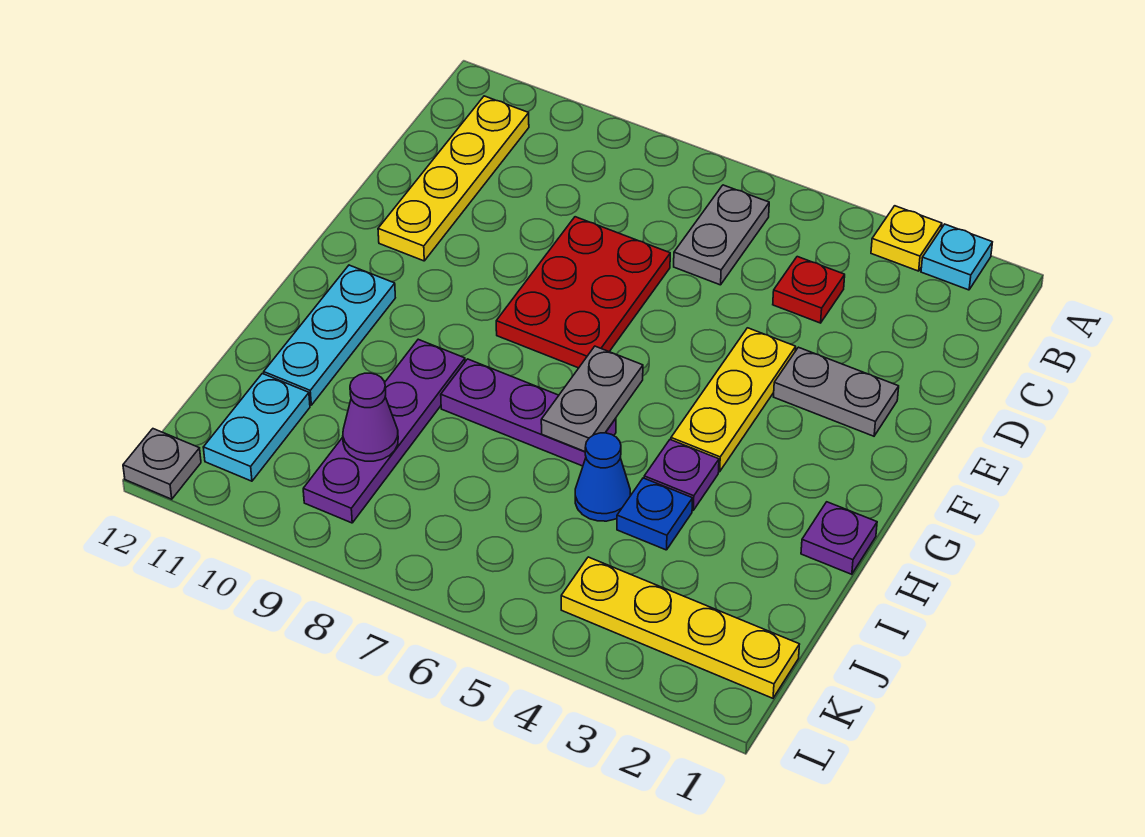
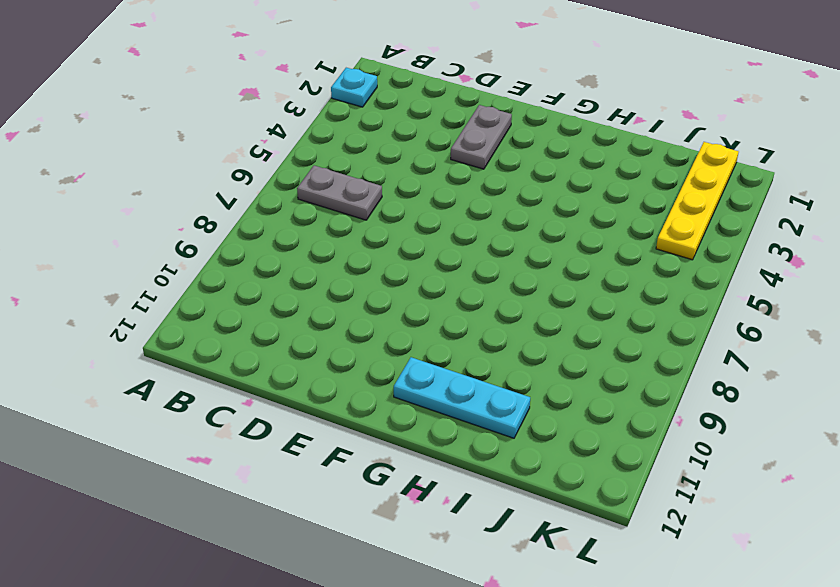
none -> yellow plate A3 level 1
none -> yellow plate B11:E11 level 1
none -> red plate C4 level 1

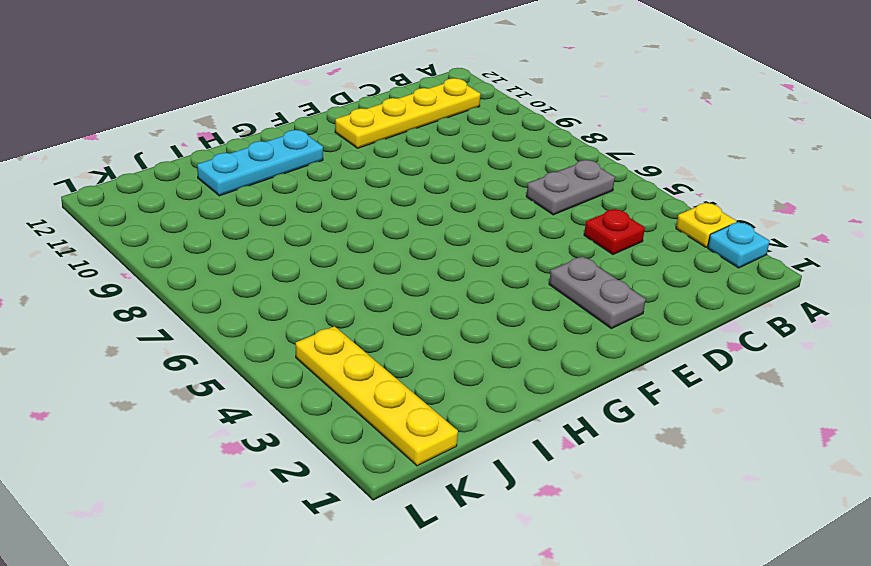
none -> red plate D7:F8 level 1
none -> yellow plate E4:G4 level 1
none -> purple plate H1 level 1

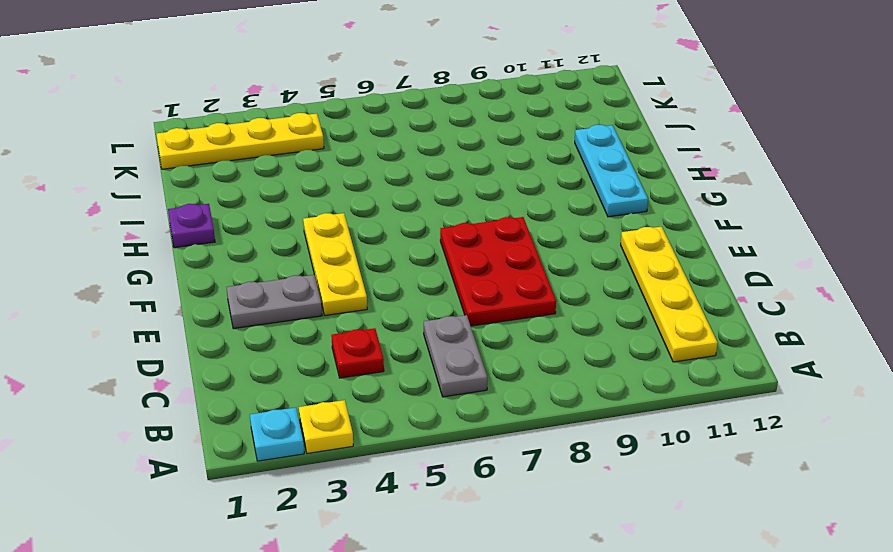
none -> purple plate H4 level 1
none -> purple plate H6:H8 level 1
none -> purple plate H9:K9 level 1

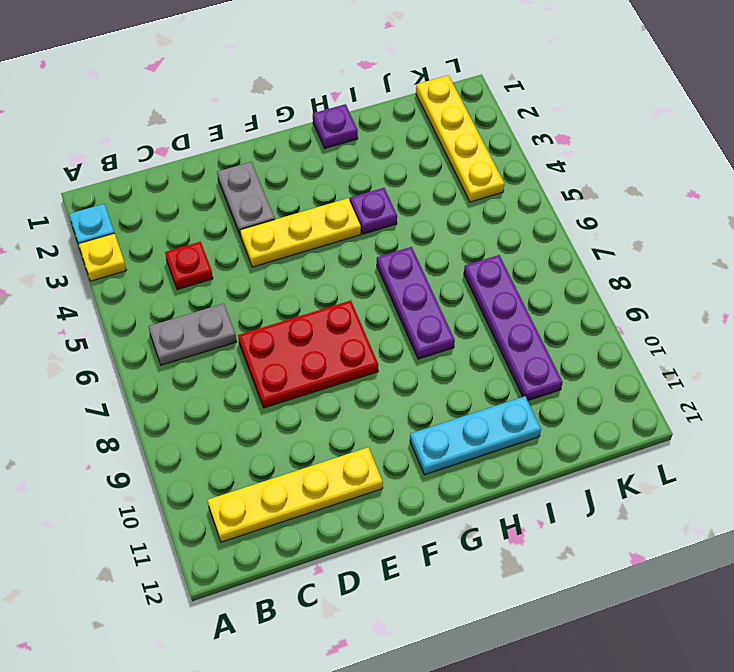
purple plate J7:J10 level 1 -> purple plate H9:K9 level 1
none -> blue plate I4 level 1
none -> blue cone I5 level 1
none -> cyan plate J11:K11 level 1

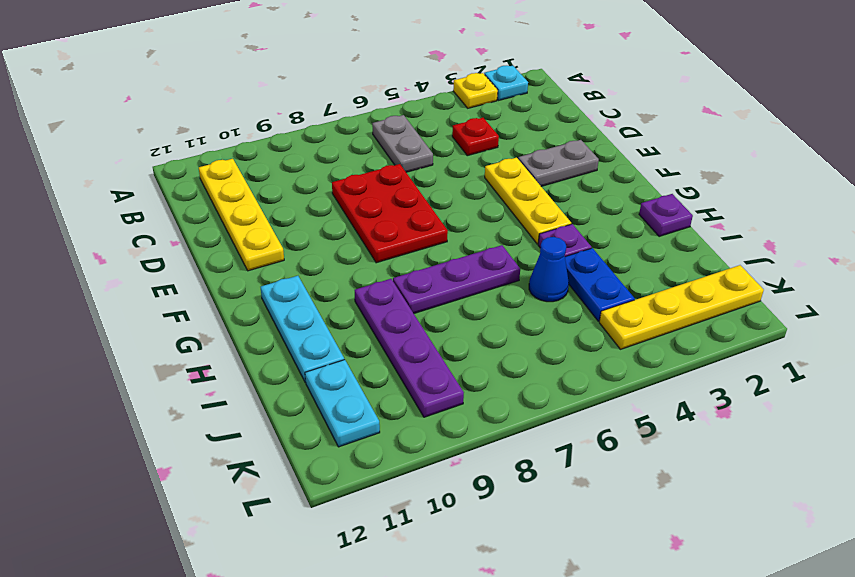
blue plate I4:J4 level 1 -> blue plate I4 level 1
none -> grey plate L12 level 1
none -> grey plate G6:H6 level 2
none -> purple cone J9 level 2

